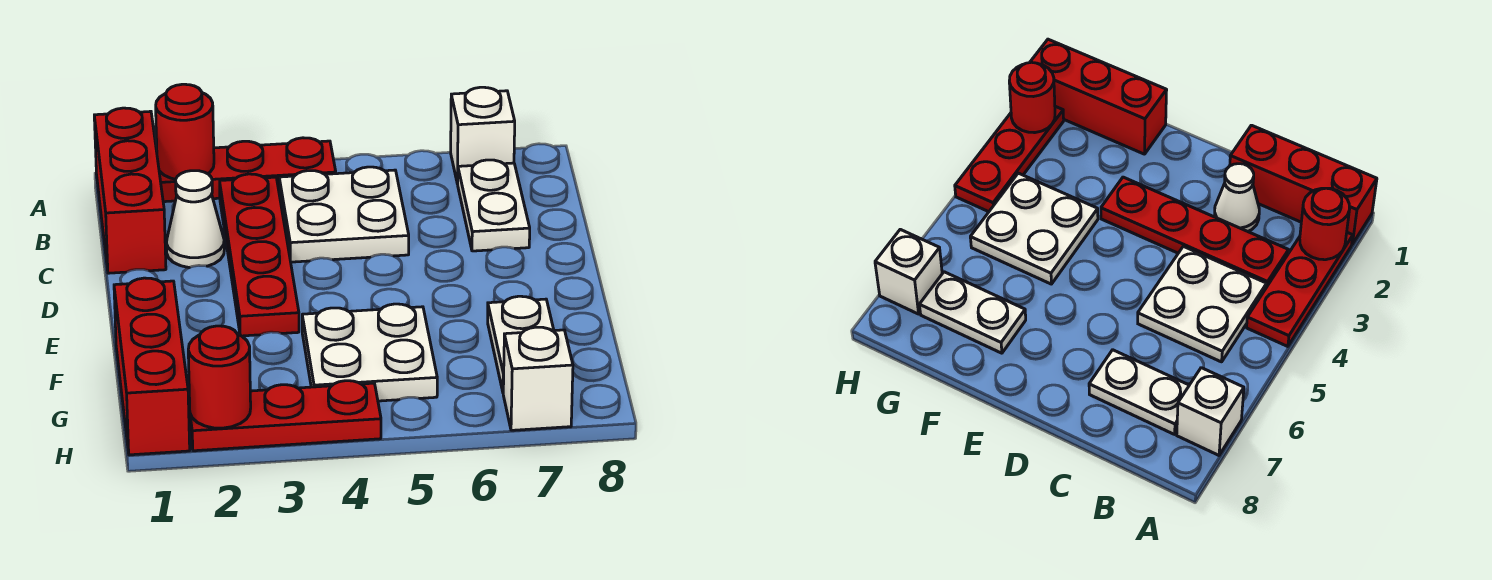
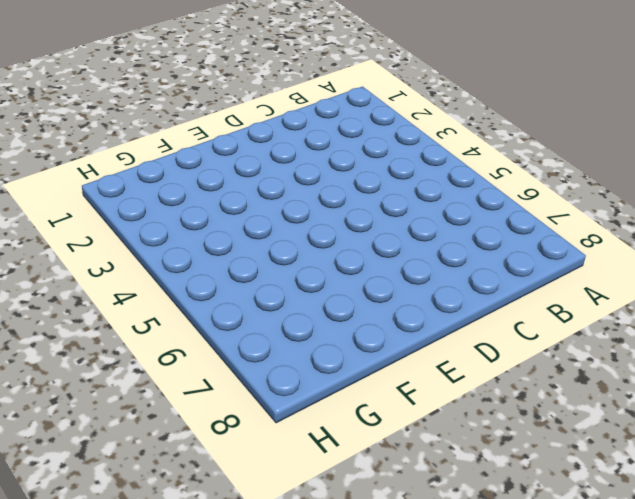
none -> red brick A1:C1 level 1
none -> red plate A2:A4 level 1
none -> white brick A7 level 1

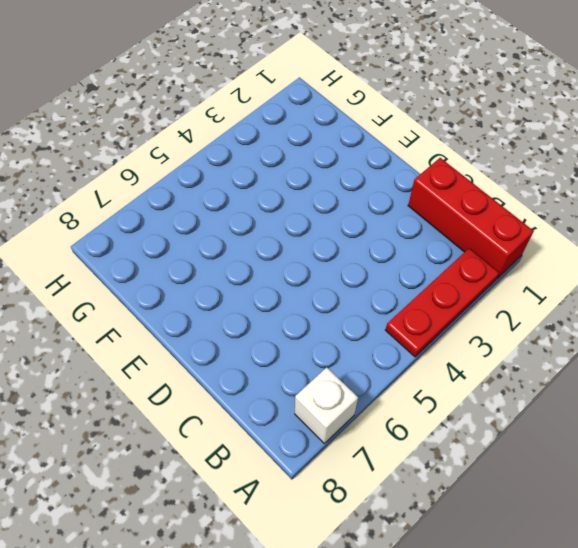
none -> red plate B3:E3 level 1
none -> white plate B4:C5 level 1
none -> white plate B7:C7 level 1

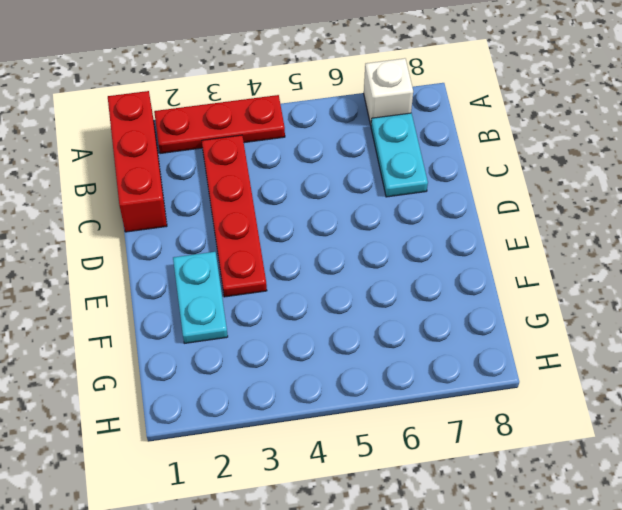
cyan plate B7:C7 level 1 -> white plate B7:C7 level 1
cyan plate E2:F2 level 1 -> none
none -> white plate B4:C5 level 1
none -> white cone C2 level 1
none -> red brick F1:H1 level 1

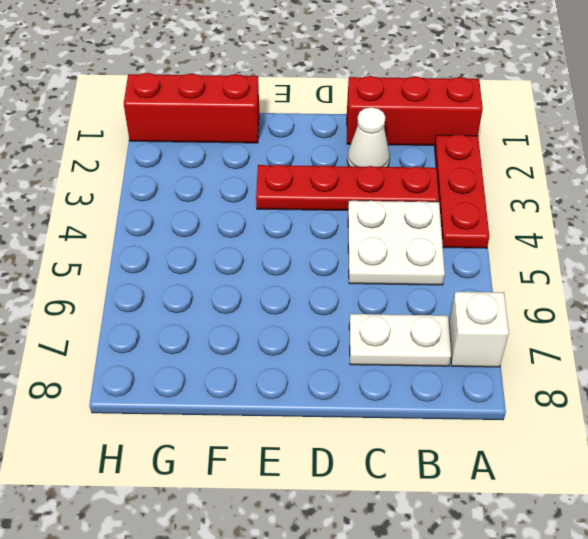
none -> white plate F4:G5 level 1
none -> white plate F7:G7 level 1
none -> red plate H2:H4 level 1

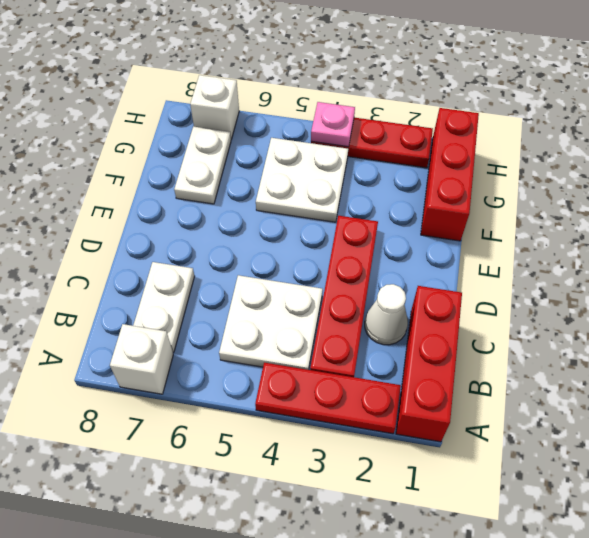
pink plate H4 level 2 -> none
none -> red round brick A2 level 2
none -> red round brick H2 level 2

